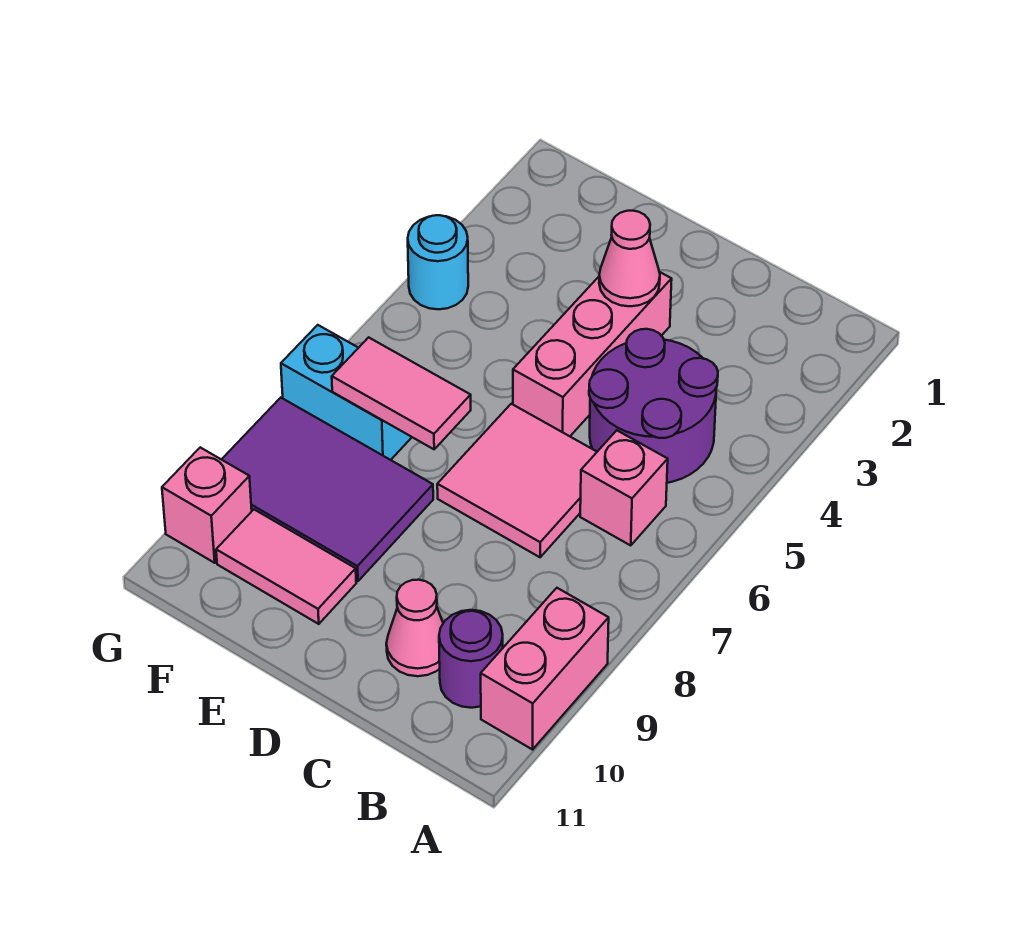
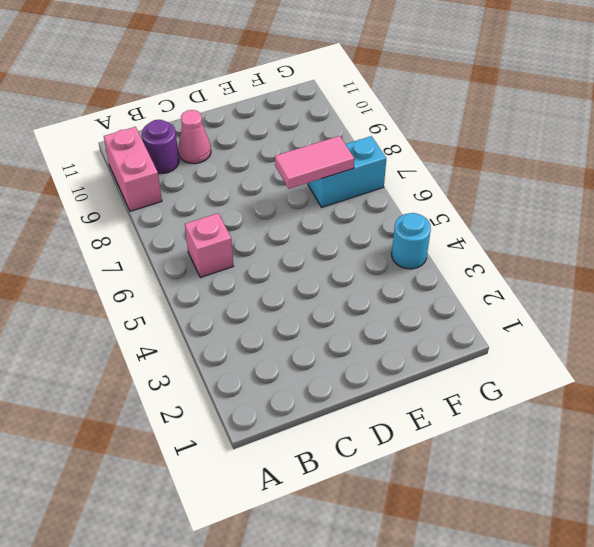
none -> purple round brick B4:C5 level 1
none -> pink tile C6:D7 level 1
none -> pink brick D3:D5 level 1

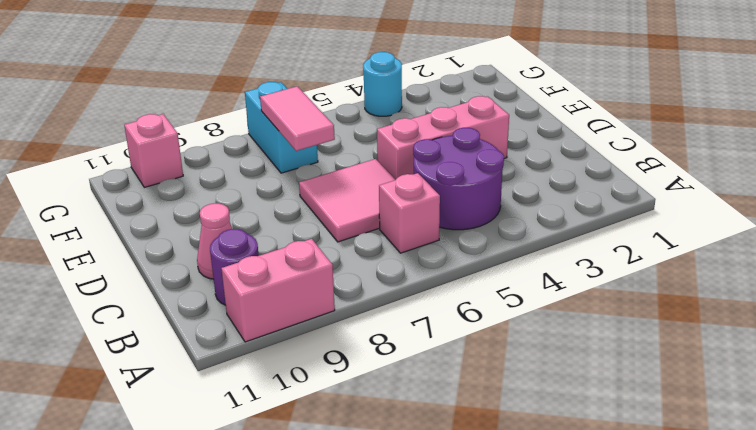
none -> purple tile E8:G9 level 1
none -> pink tile E10:F10 level 1
none -> pink cone D3 level 2

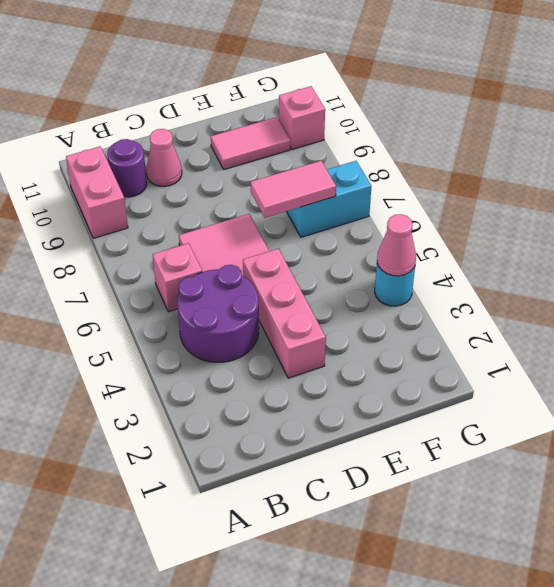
pink cone G4 level 2 -> pink cone D3 level 2
none -> purple tile E8:G9 level 1

